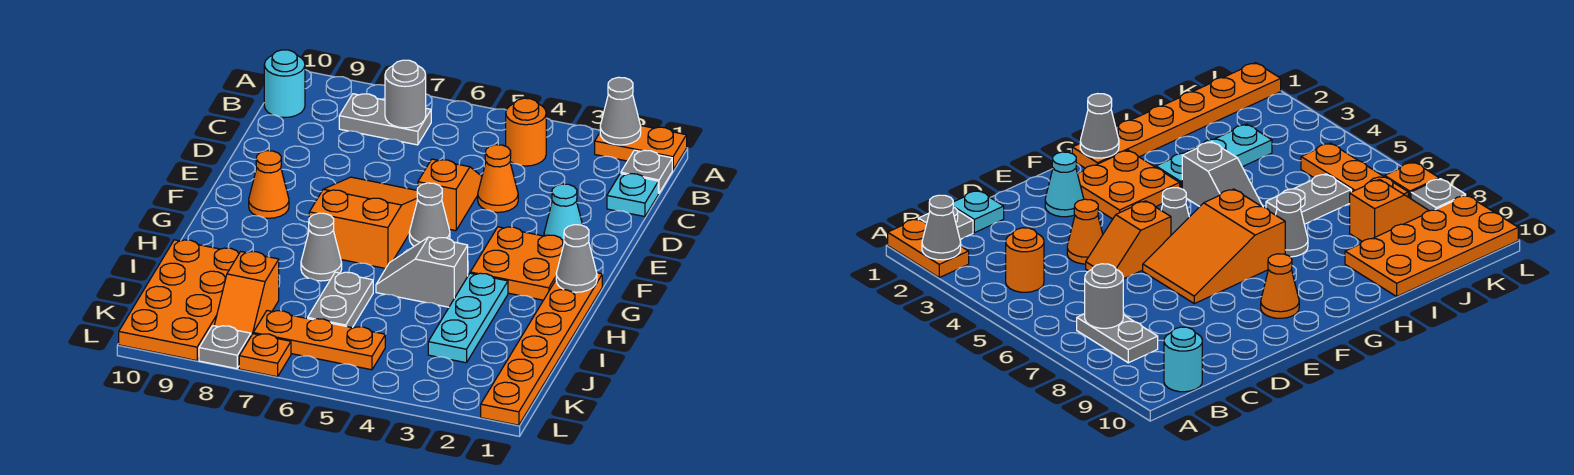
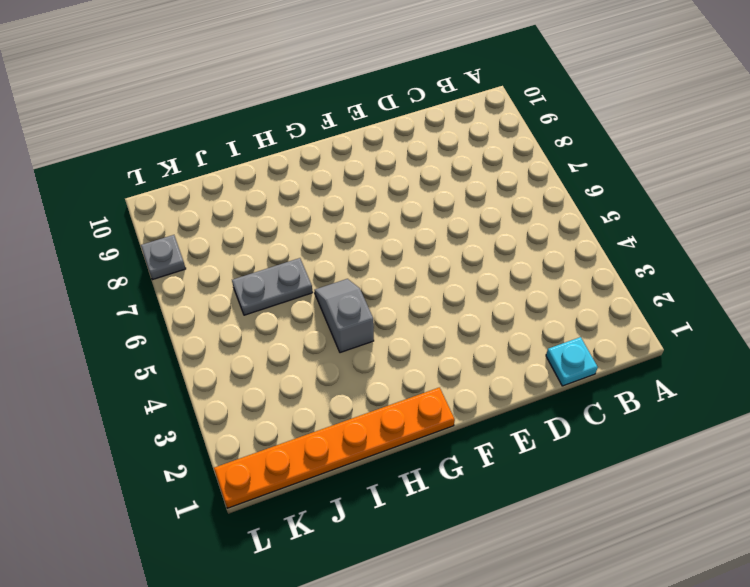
none -> orange plate A1:A2 level 1
none -> grey plate B1 level 1
none -> orange round brick B4 level 1

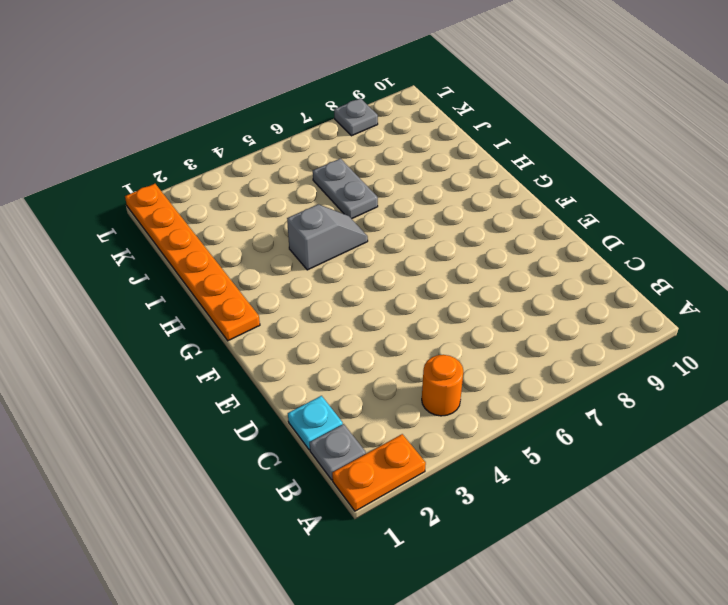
none -> grey plate B7:B8 level 1
none -> cyan round brick B10 level 1
none -> orange cone D4 level 1

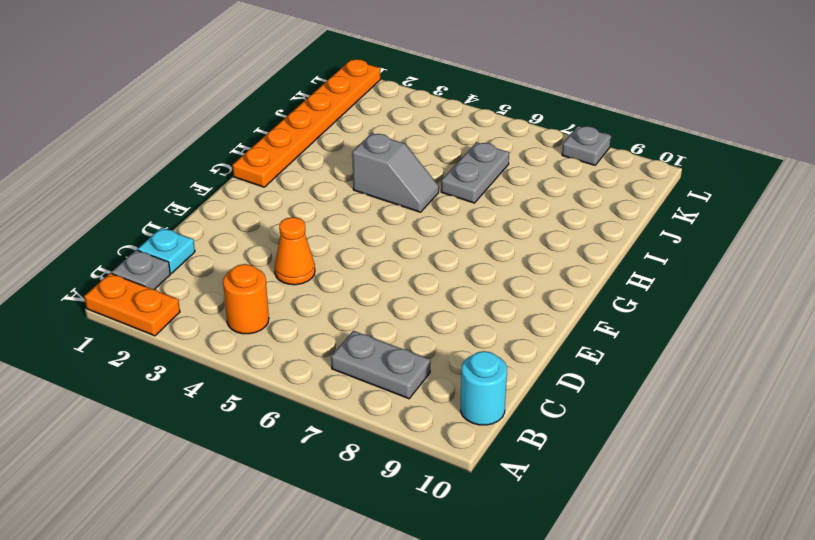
none -> orange slope D5:E5 level 1 top E
none -> cyan cone E2 level 1
none -> orange slope E6:G7 level 1 top G

